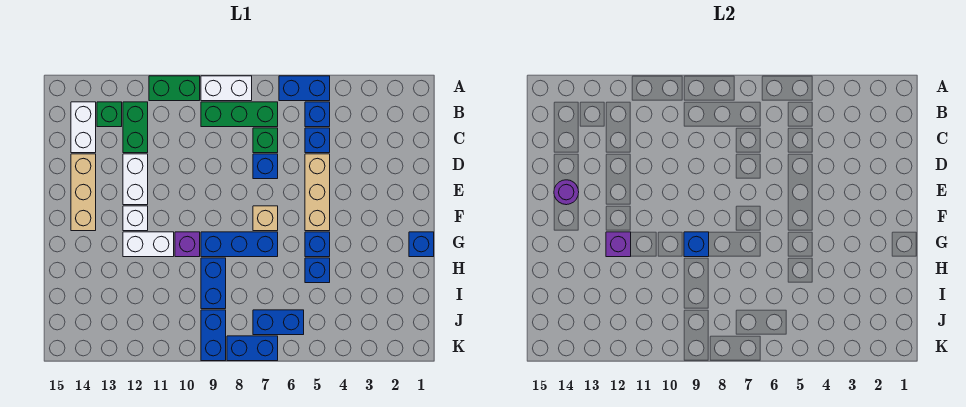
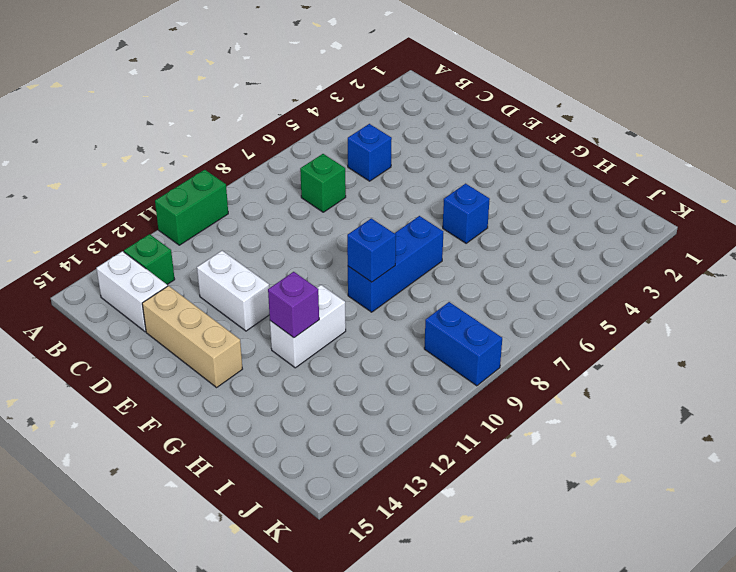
none -> blue brick A5:A6 level 1
none -> white brick A8:A9 level 1
none -> blue brick B5 level 1

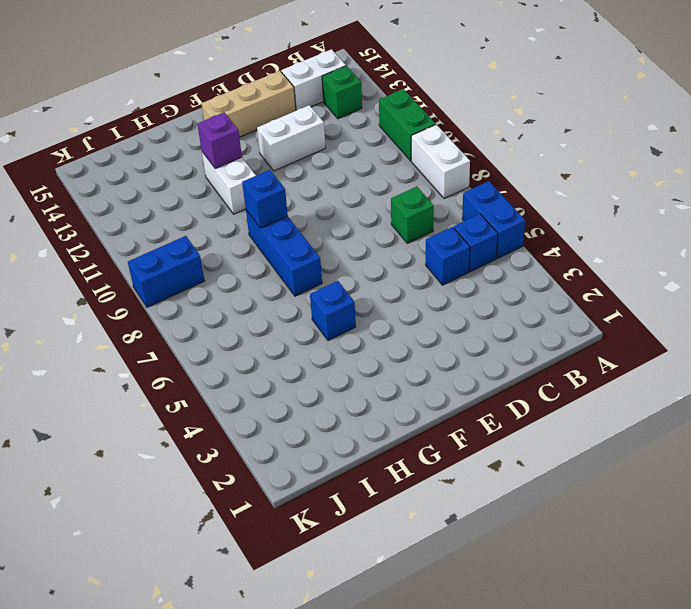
none -> green brick B7:B9 level 1
none -> green brick B12:C12 level 1
none -> tan brick D5:F5 level 1

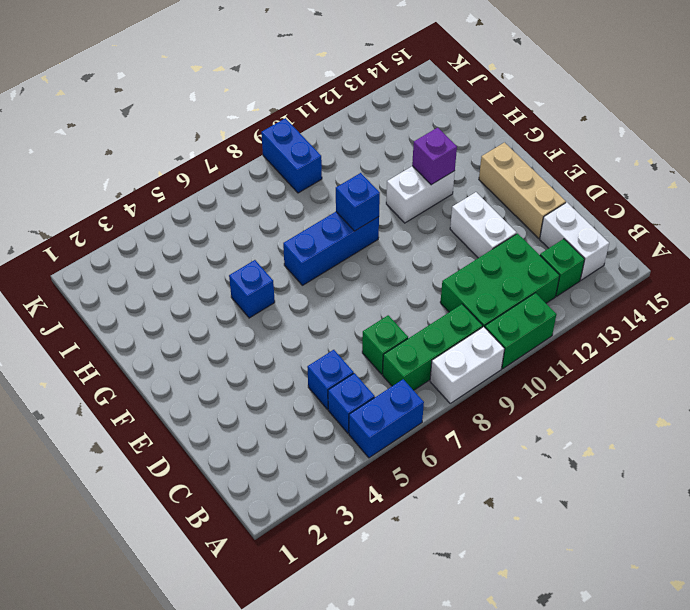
green brick B10:C12 level 1 -> green brick B12:C12 level 1
none -> tan brick D5:F5 level 1
none -> blue brick D7 level 1
none -> tan brick F7 level 1

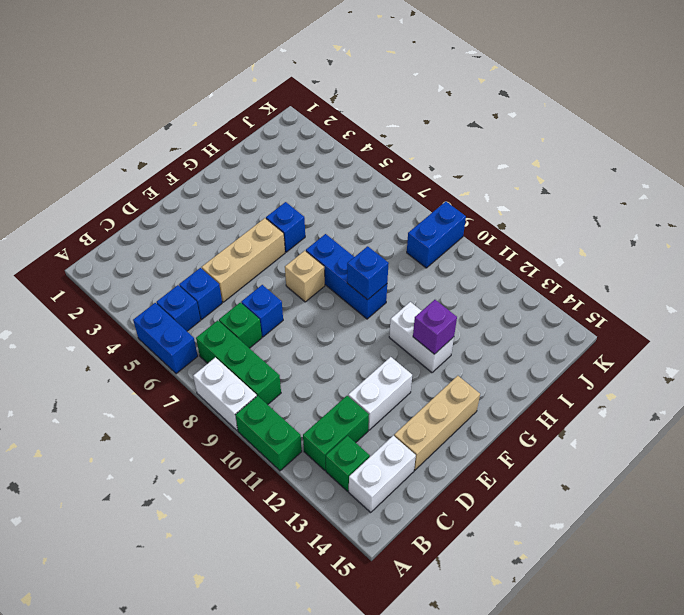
none -> white brick F12 level 1
none -> blue brick G1 level 1
none -> purple brick G10 level 1

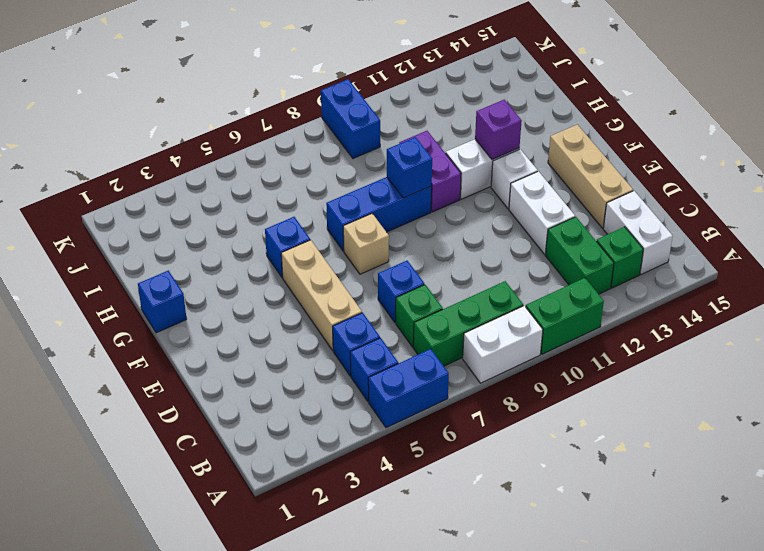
purple brick G10:H10 level 1 -> purple brick G10 level 1
none -> blue brick H5 level 1
none -> blue brick H9:I9 level 1
none -> blue brick J6:J7 level 1

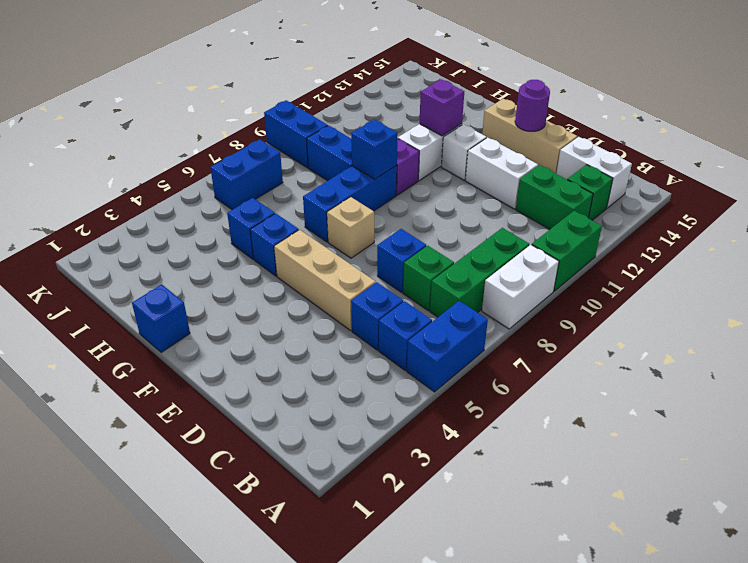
none -> blue brick K7:K8 level 1

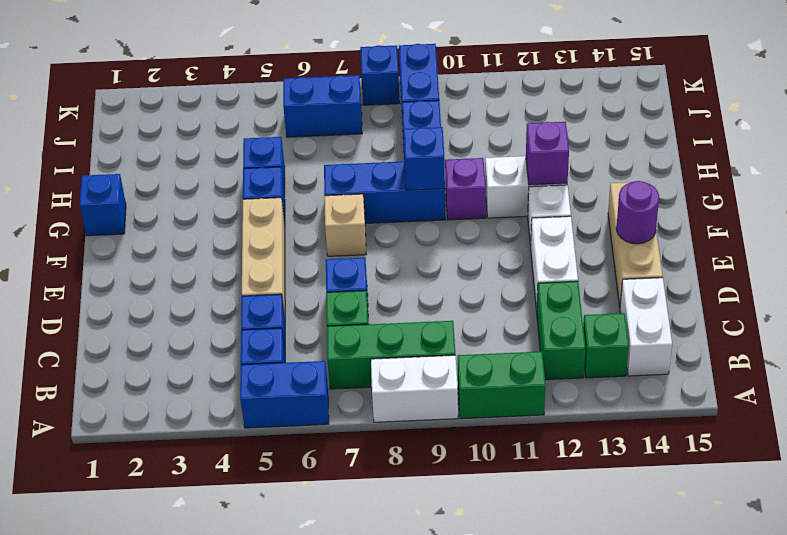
blue brick K8 level 1 -> blue brick K7:K8 level 1

